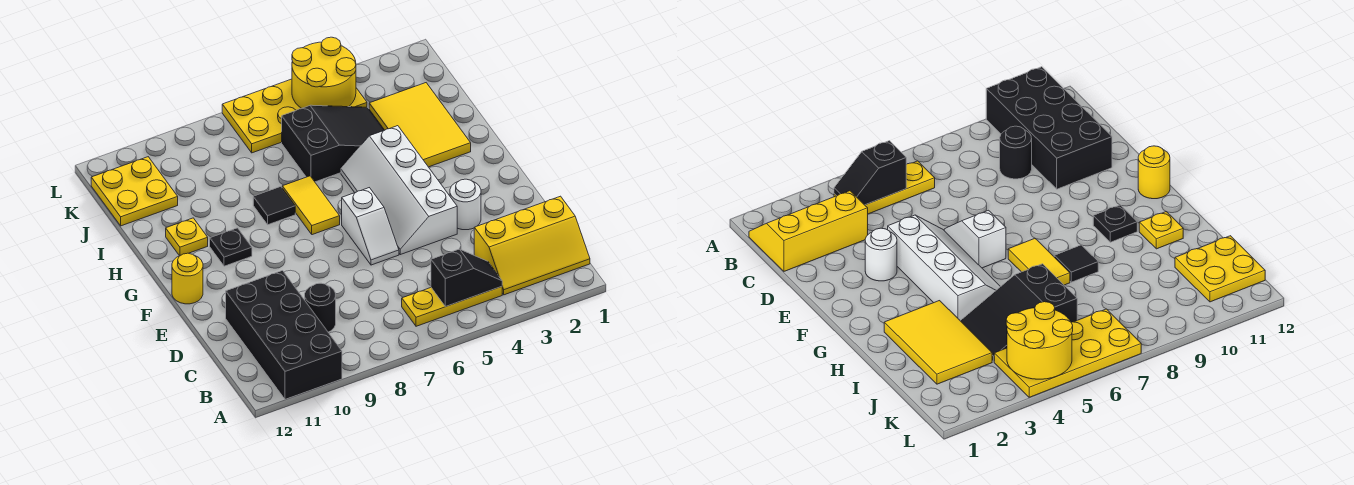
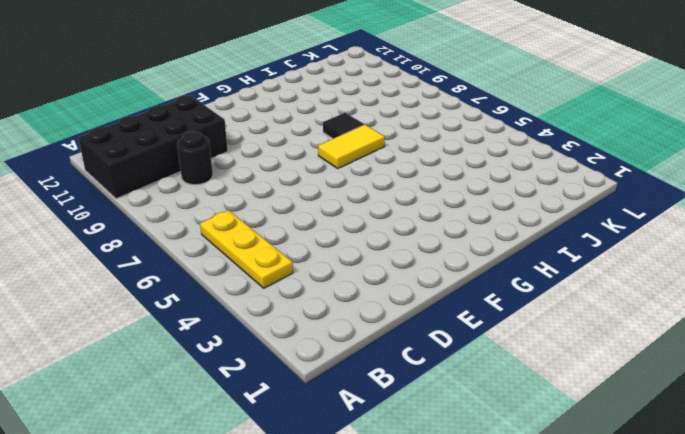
none -> yellow slope B1:C3 level 1 top C
none -> white round brick E3 level 1
none -> white slope E4:H5 level 1 top 4

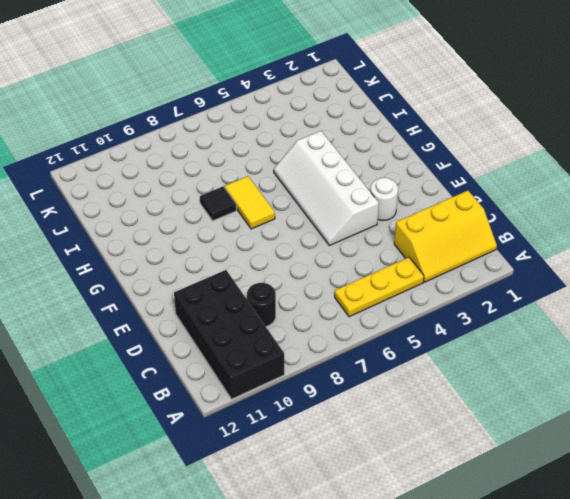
none -> white slope E6:F6 level 1 top F
none -> yellow round brick F12 level 1
none -> black plate G10 level 1

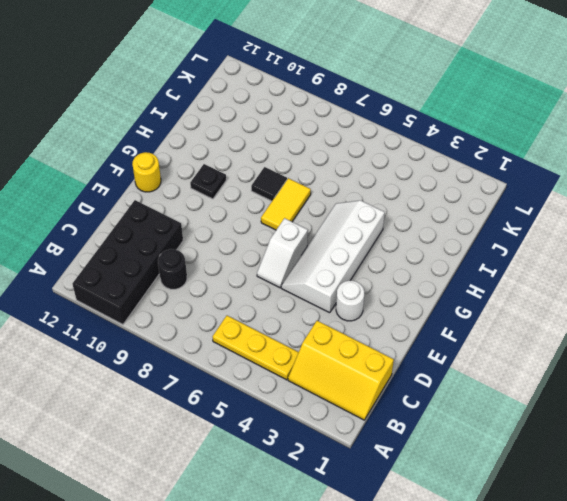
none -> yellow tile H2:J3 level 1
none -> yellow plate H11 level 1
none -> black slope I4:J6 level 1 top 6

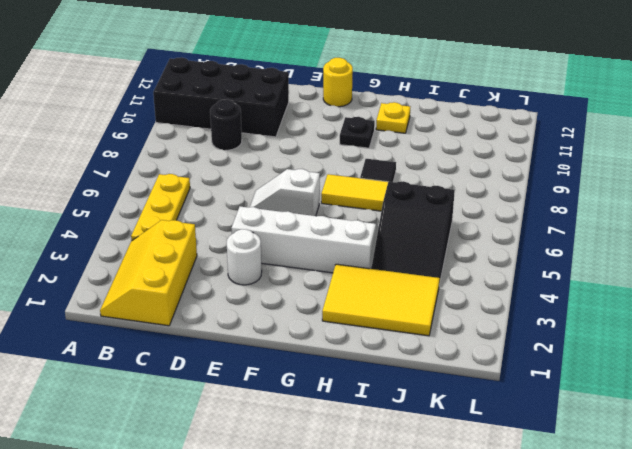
none -> yellow plate J11:K12 level 1
none -> yellow plate K4:L7 level 1
none -> black slope B4:B5 level 2 top 5

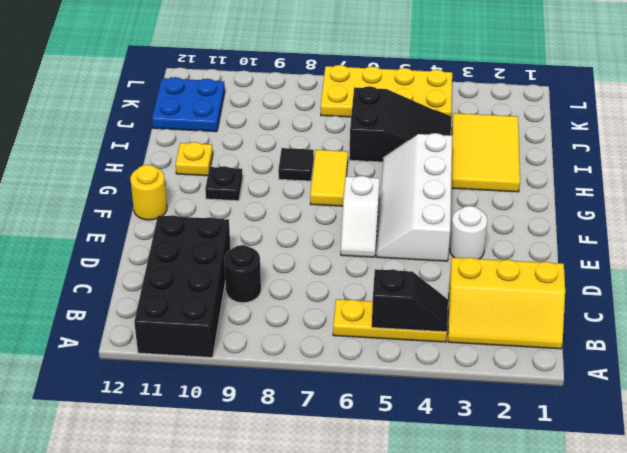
blue plate J11:K12 level 1 -> yellow plate J11:K12 level 1
none -> yellow round brick K4:L5 level 2

